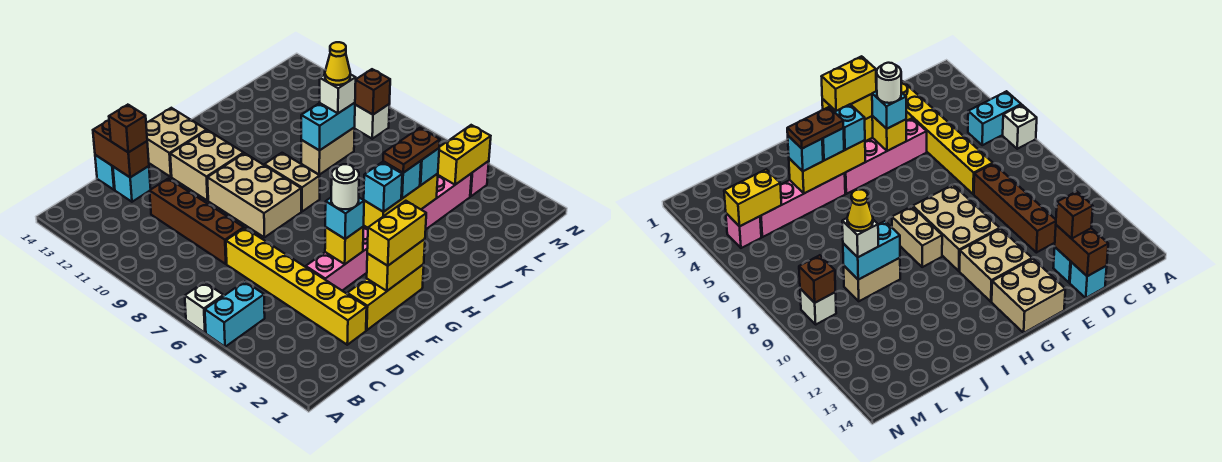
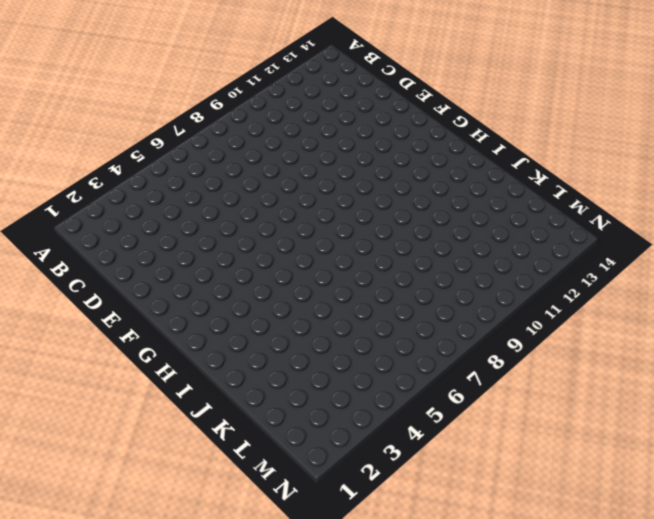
none -> cyan brick A5:B5 level 1
none -> white brick A6 level 1
none -> yellow brick D2:D7 level 1
none -> brown brick D8:D11 level 1

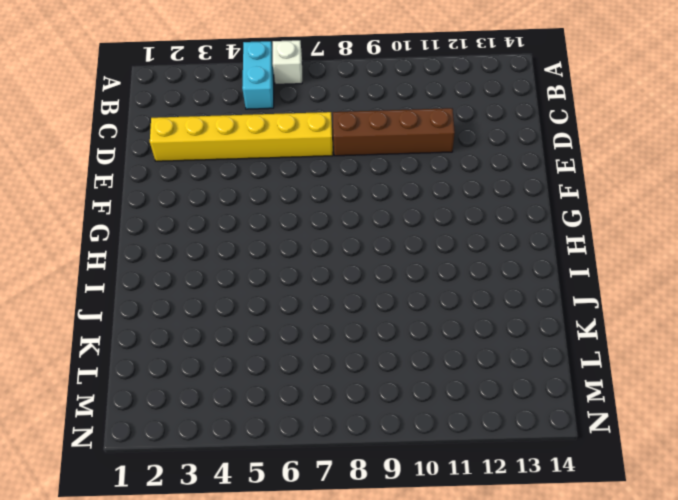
none -> cyan brick D13 level 1
none -> cyan brick D14 level 1
none -> yellow brick E2:G2 level 1
none -> pink brick E4:H4 level 1

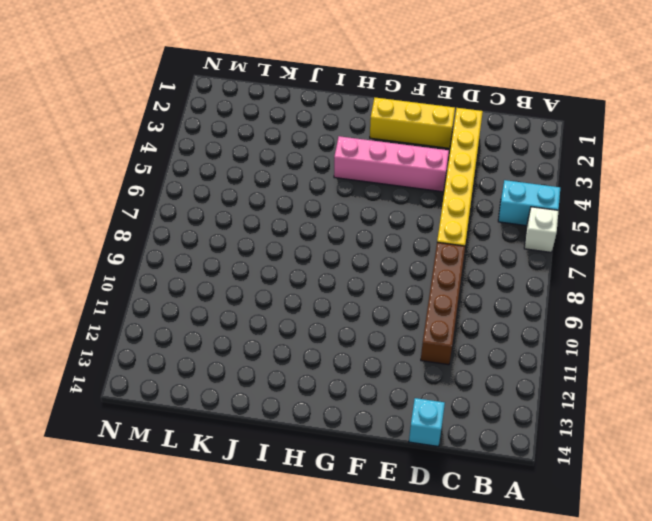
none -> cyan brick D13 level 1
none -> tan brick F8:G10 level 1
none -> tan brick F11:G12 level 1
none -> tan brick F13:G14 level 1

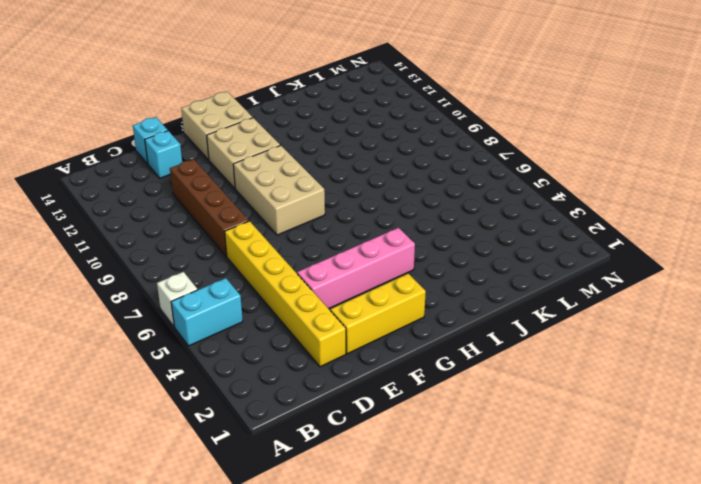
none -> tan brick H8:H9 level 1
none -> pink brick I4:L4 level 1
none -> tan brick J9:K9 level 1
none -> pink brick M4 level 1

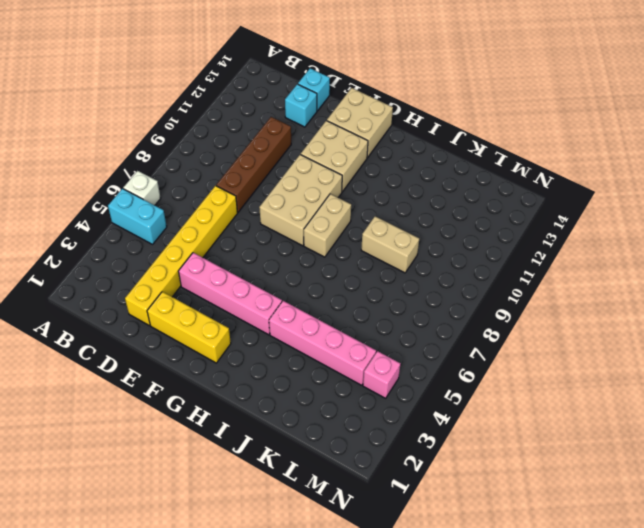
none -> white brick M9 level 1
none -> brown brick D13:D14 level 2
none -> yellow brick F2:G2 level 2
none -> yellow brick F4 level 2

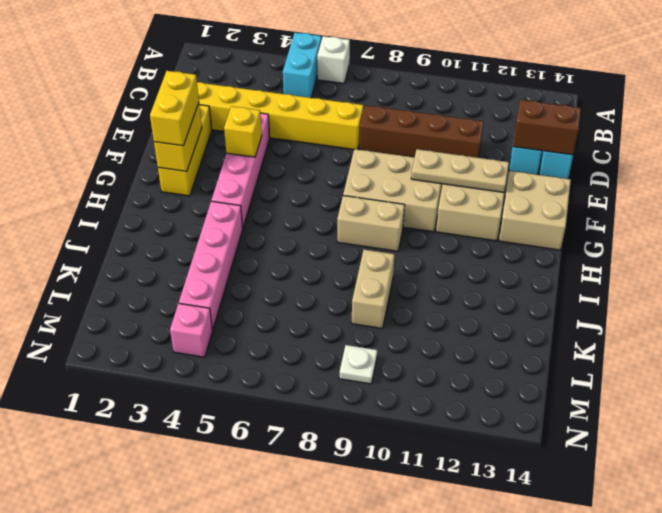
tan plate F10:F12 level 2 -> none
white plate M9 level 1 -> white brick M9 level 1
none -> yellow brick H4:J4 level 2
none -> cyan brick J9:K9 level 2
none -> yellow brick L4:M4 level 2
none -> brown brick M9 level 2

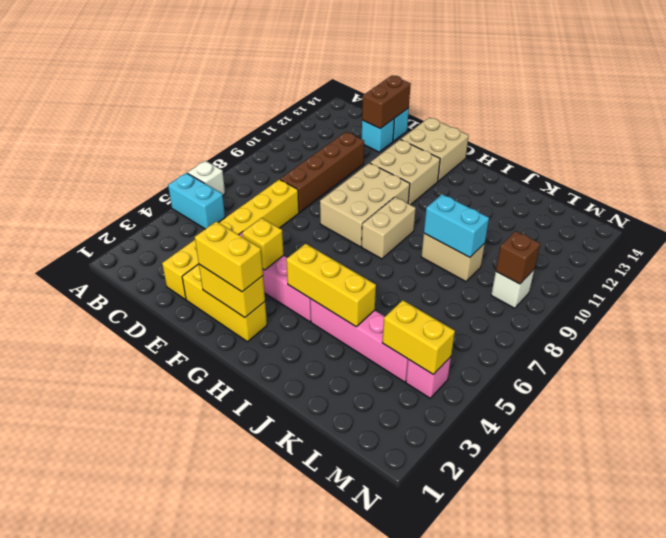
none -> brown brick D13 level 3
none -> cyan brick F4 level 3
none -> cyan brick H4 level 3
none -> cyan brick I4 level 3

